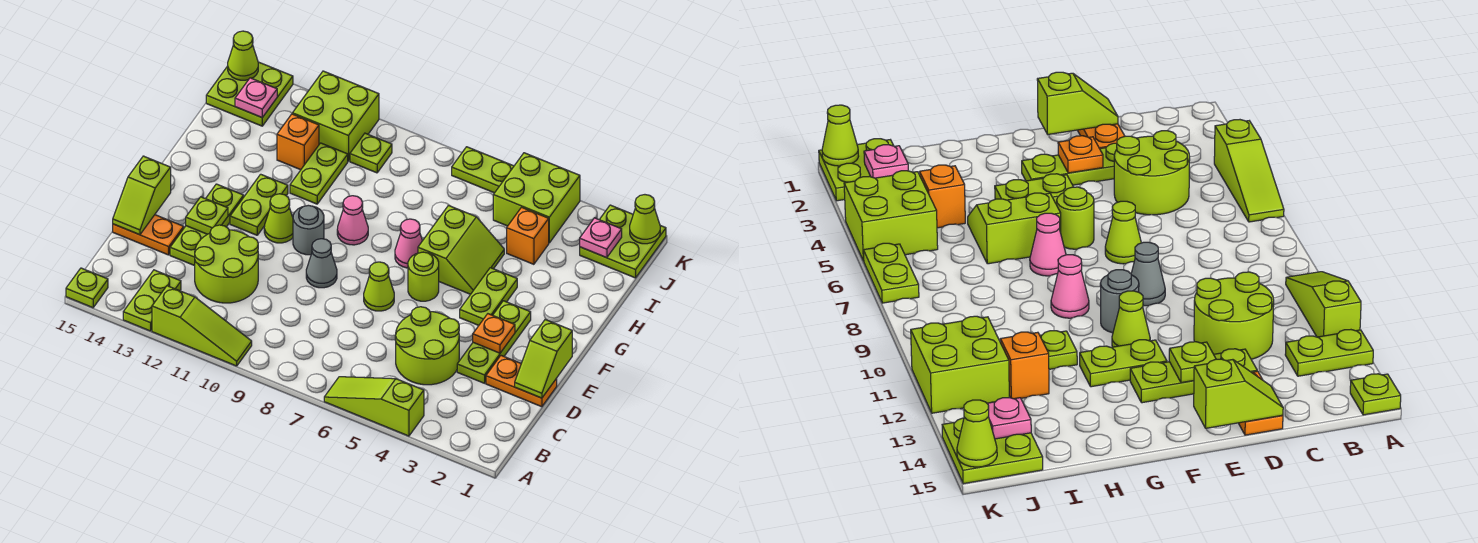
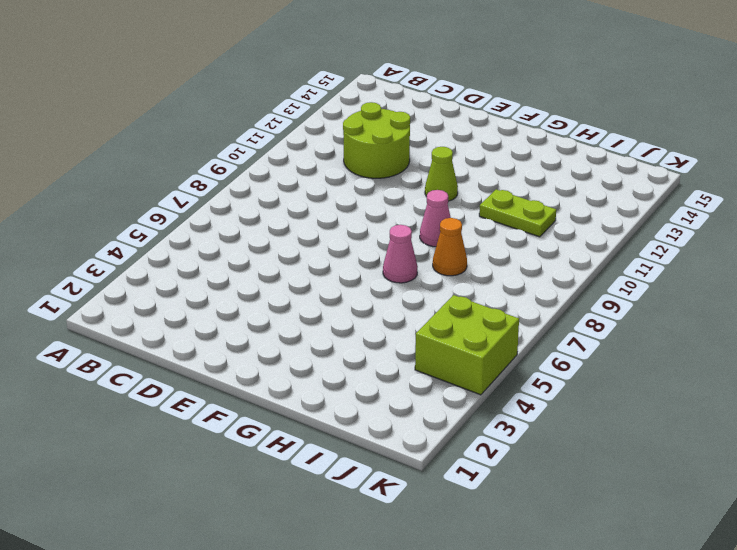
orange cone H8 level 1 -> none
none -> lime slope A4:A6 level 1 top 4
none -> lime slope A10:A12 level 1 top 12
none -> lime plate A13:B13 level 1
none -> lime plate A15 level 1

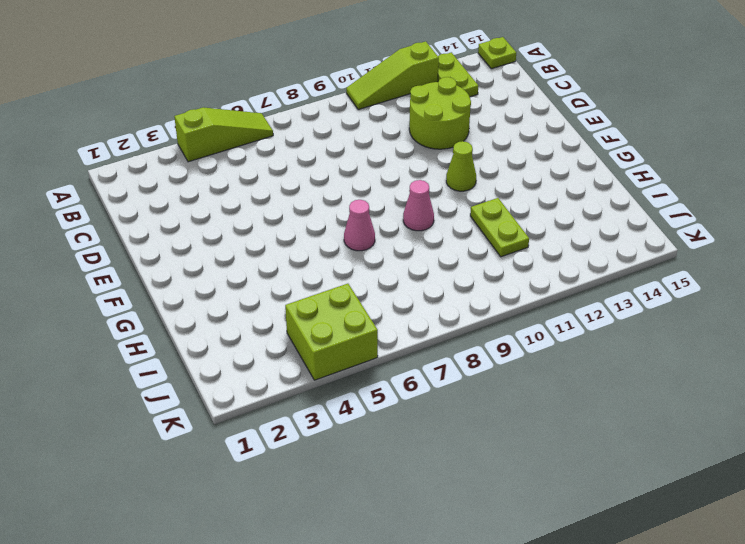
none -> lime round brick C4:D5 level 1
none -> orange plate D1:D2 level 1
none -> lime plate D3:F3 level 1
none -> lime plate D13:F13 level 1

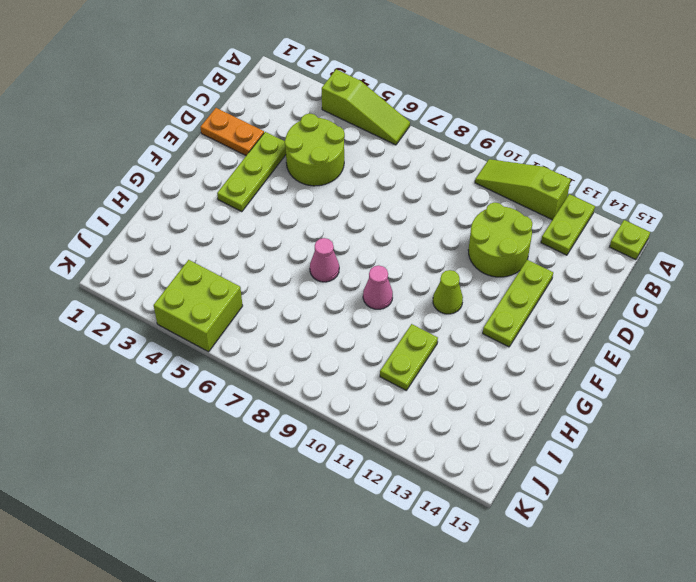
none -> orange plate D14:D15 level 1
none -> lime cone E7 level 1
none -> grey cone E9 level 1
none -> lime plate F4:G4 level 1

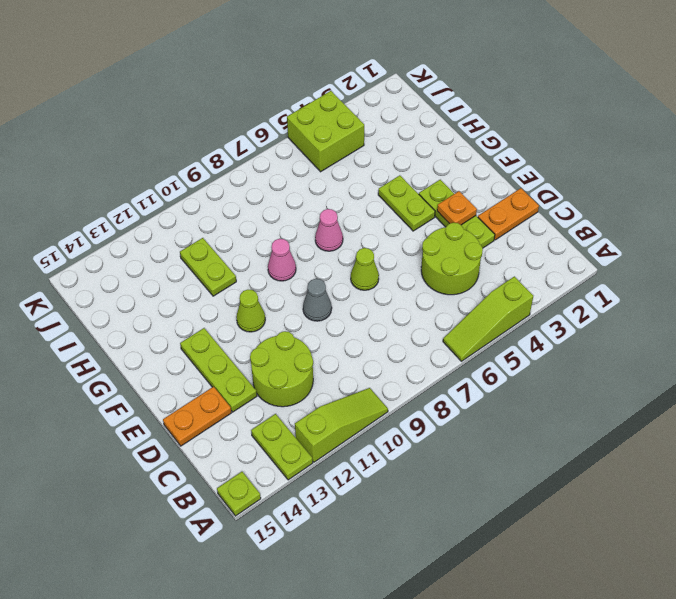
none -> lime round brick F6 level 1
none -> grey round brick F10 level 1
none -> lime plate F12:G12 level 1
none -> lime slope G5:H6 level 1 top 6

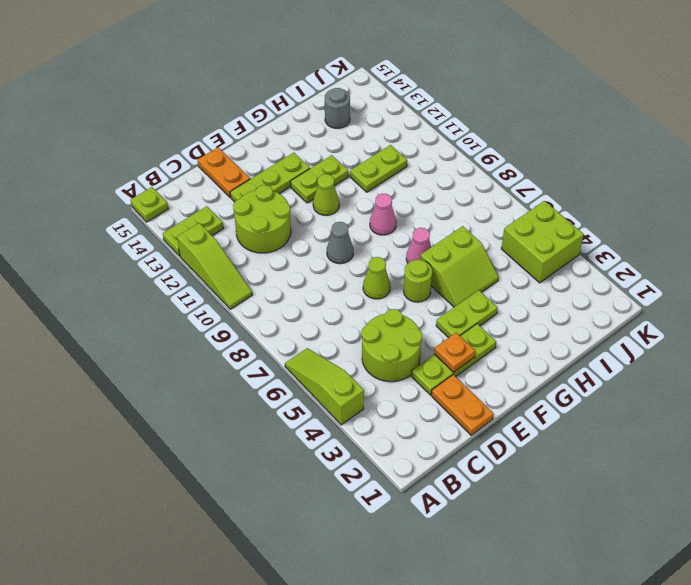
grey round brick I14 level 1 -> grey round brick F10 level 1
none -> orange brick I4 level 1
none -> orange brick I12 level 1
none -> lime plate J1:K2 level 1
none -> lime plate J10 level 1

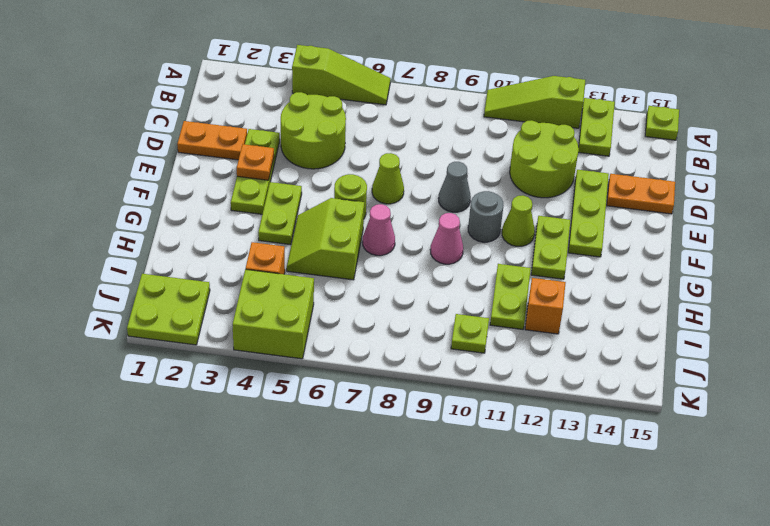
none -> lime brick J11:K12 level 1
none -> lime plate J14:K15 level 1
none -> lime plate K6:K7 level 1
none -> lime slope D1:E1 level 2 top E

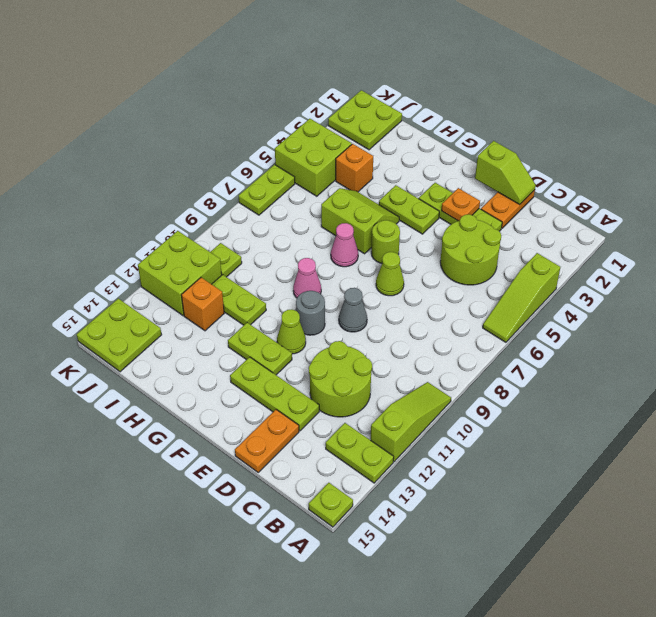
none -> lime slope D15:E15 level 2 top E
none -> lime plate E13 level 2
none -> pink plate J2 level 2
none -> pink plate J14 level 2

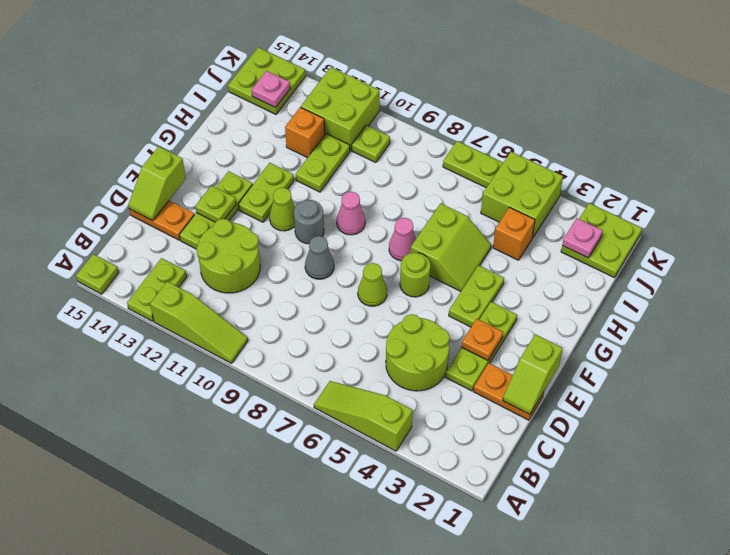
none -> lime cone K1 level 2
none -> lime cone K15 level 2

